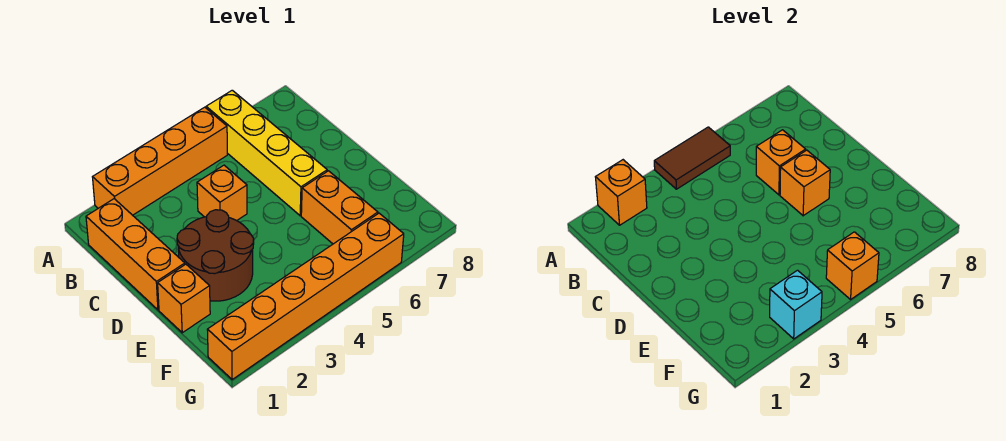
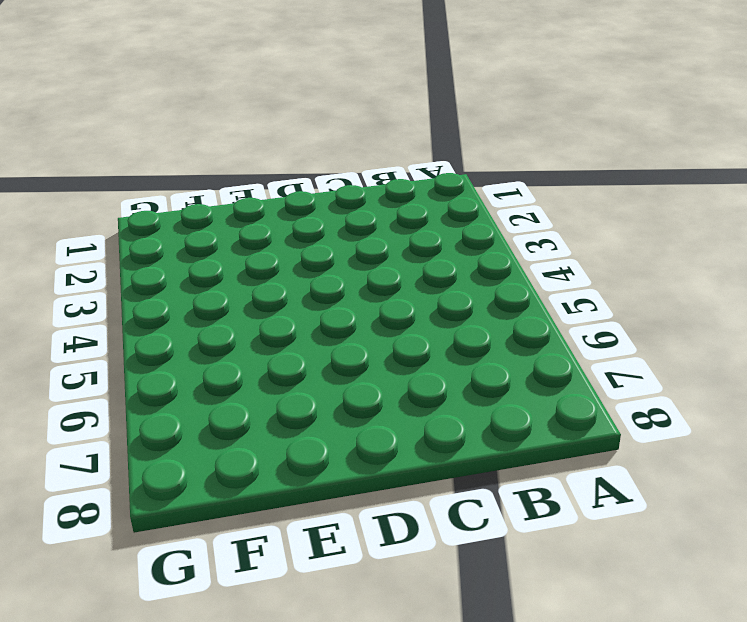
none -> orange brick A2:A5 level 1
none -> yellow brick A6:D6 level 1
none -> orange brick B1:D1 level 1

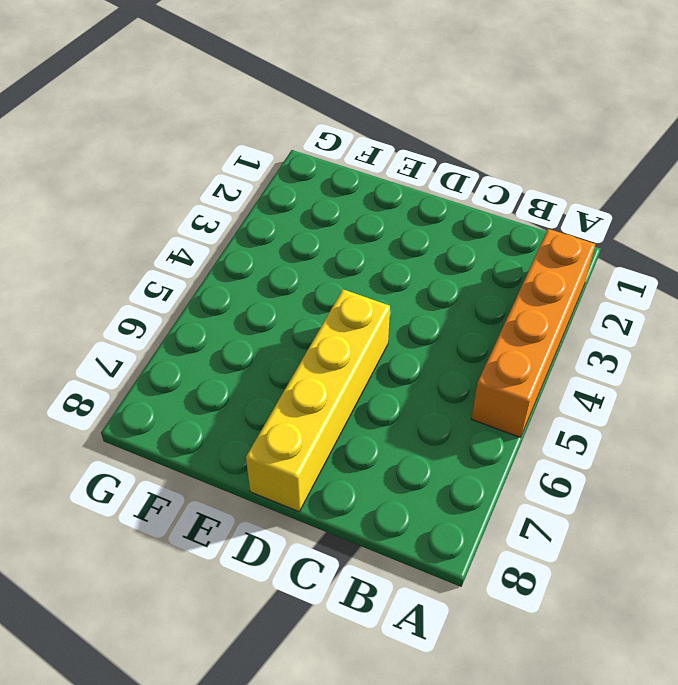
yellow brick D5:D8 level 1 -> yellow brick A6:D6 level 1
none -> orange brick B1:D1 level 1
none -> orange brick C4 level 1
none -> brown round brick D2:E3 level 1

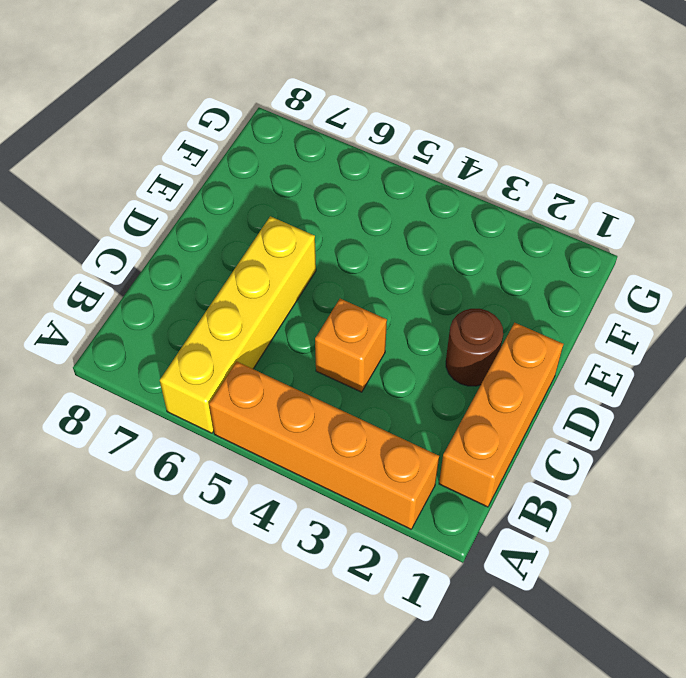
brown round brick D2 level 1 -> brown round brick D2:E3 level 1
none -> orange brick E1 level 1
none -> orange brick E6:F6 level 1
none -> orange brick G1:G6 level 1

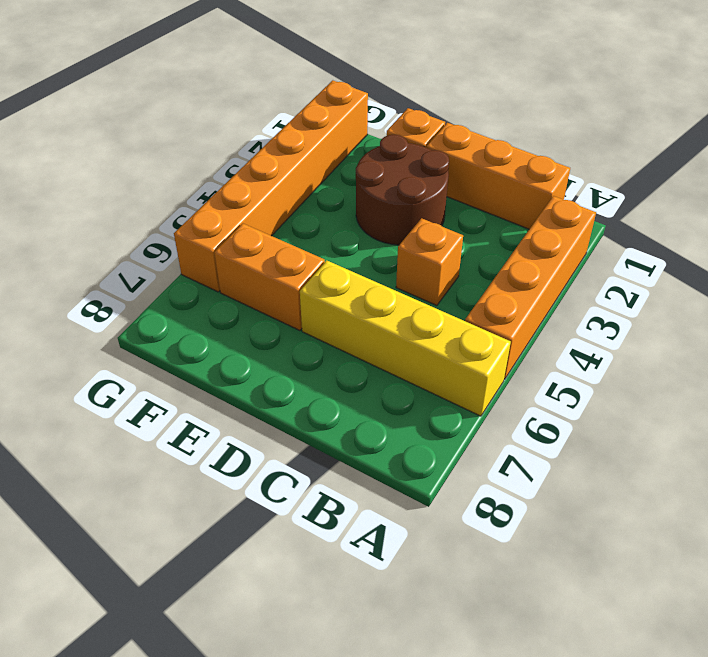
none -> orange brick A2 level 2
none -> brown tile A4:A5 level 2
none -> orange brick C6 level 2

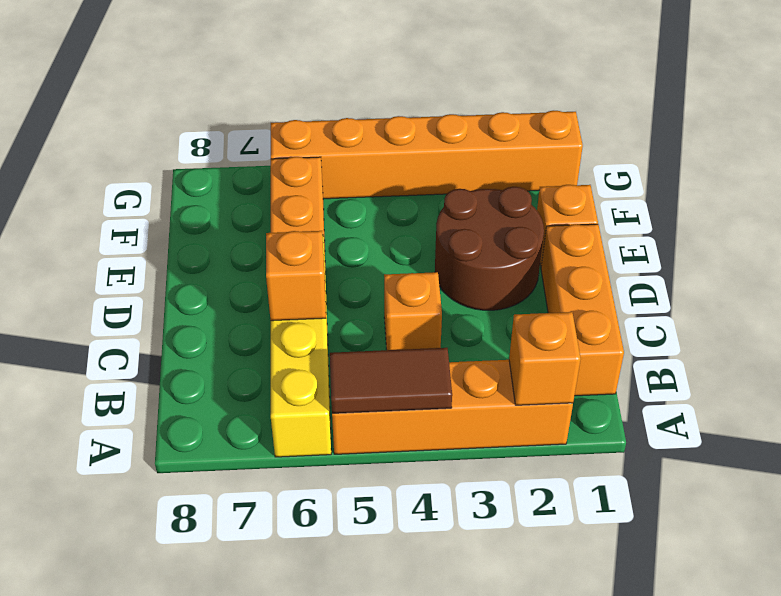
none -> orange brick D6 level 2
none -> cyan brick G3 level 2
none -> orange brick G5 level 2

